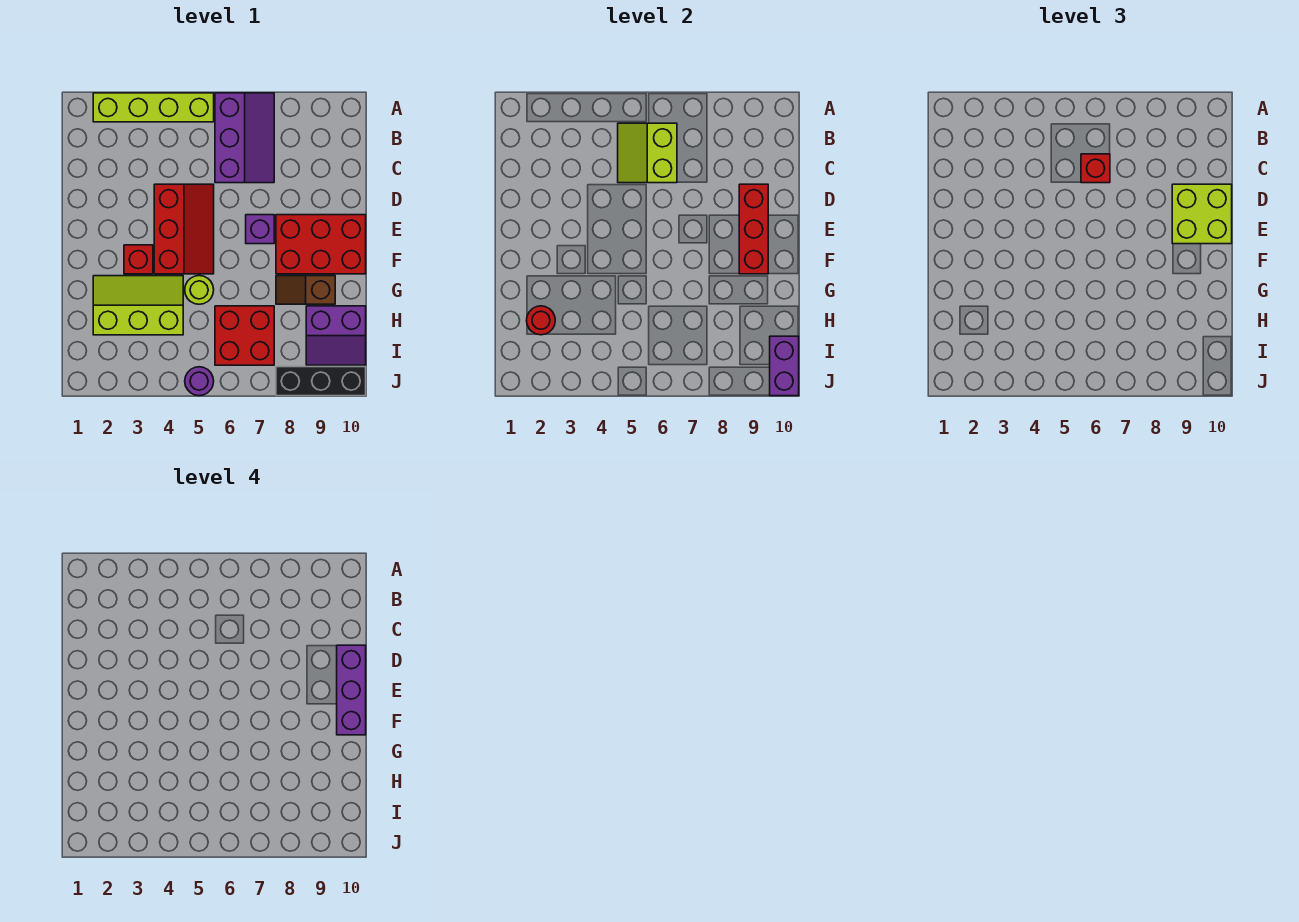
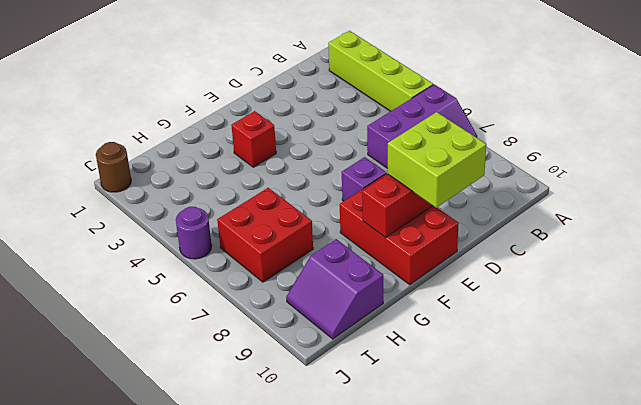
brown round brick J1 level 1 -> none
none -> red slope D4:F5 level 1 top 4
none -> lime slope G2:H4 level 1 top H
none -> lime round brick G5 level 1

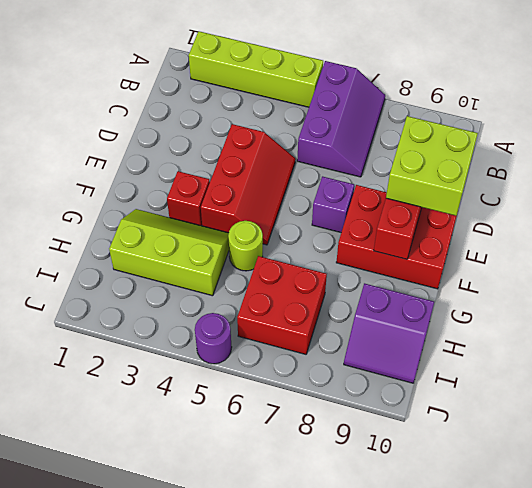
none -> brown slope G8:G9 level 1 top 9
none -> black brick J8:J10 level 1
none -> lime slope B5:C6 level 2 top 6

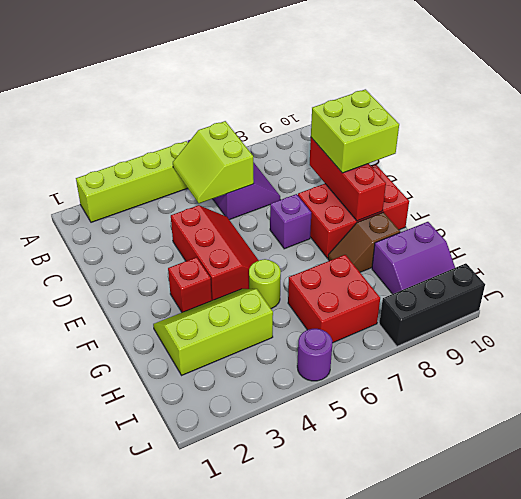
none -> red round brick H2 level 2
none -> purple brick I10:J10 level 2
none -> red brick C6 level 3

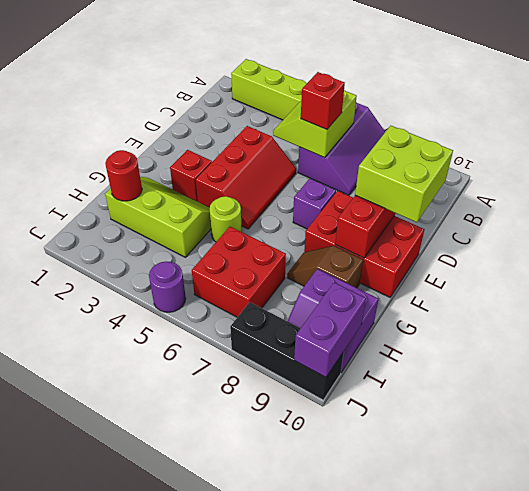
none -> purple brick D10:F10 level 4

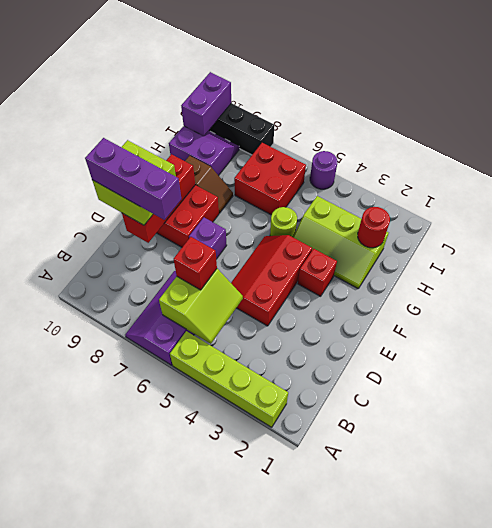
purple brick D8:D10 level 4 -> purple brick D10:F10 level 4

